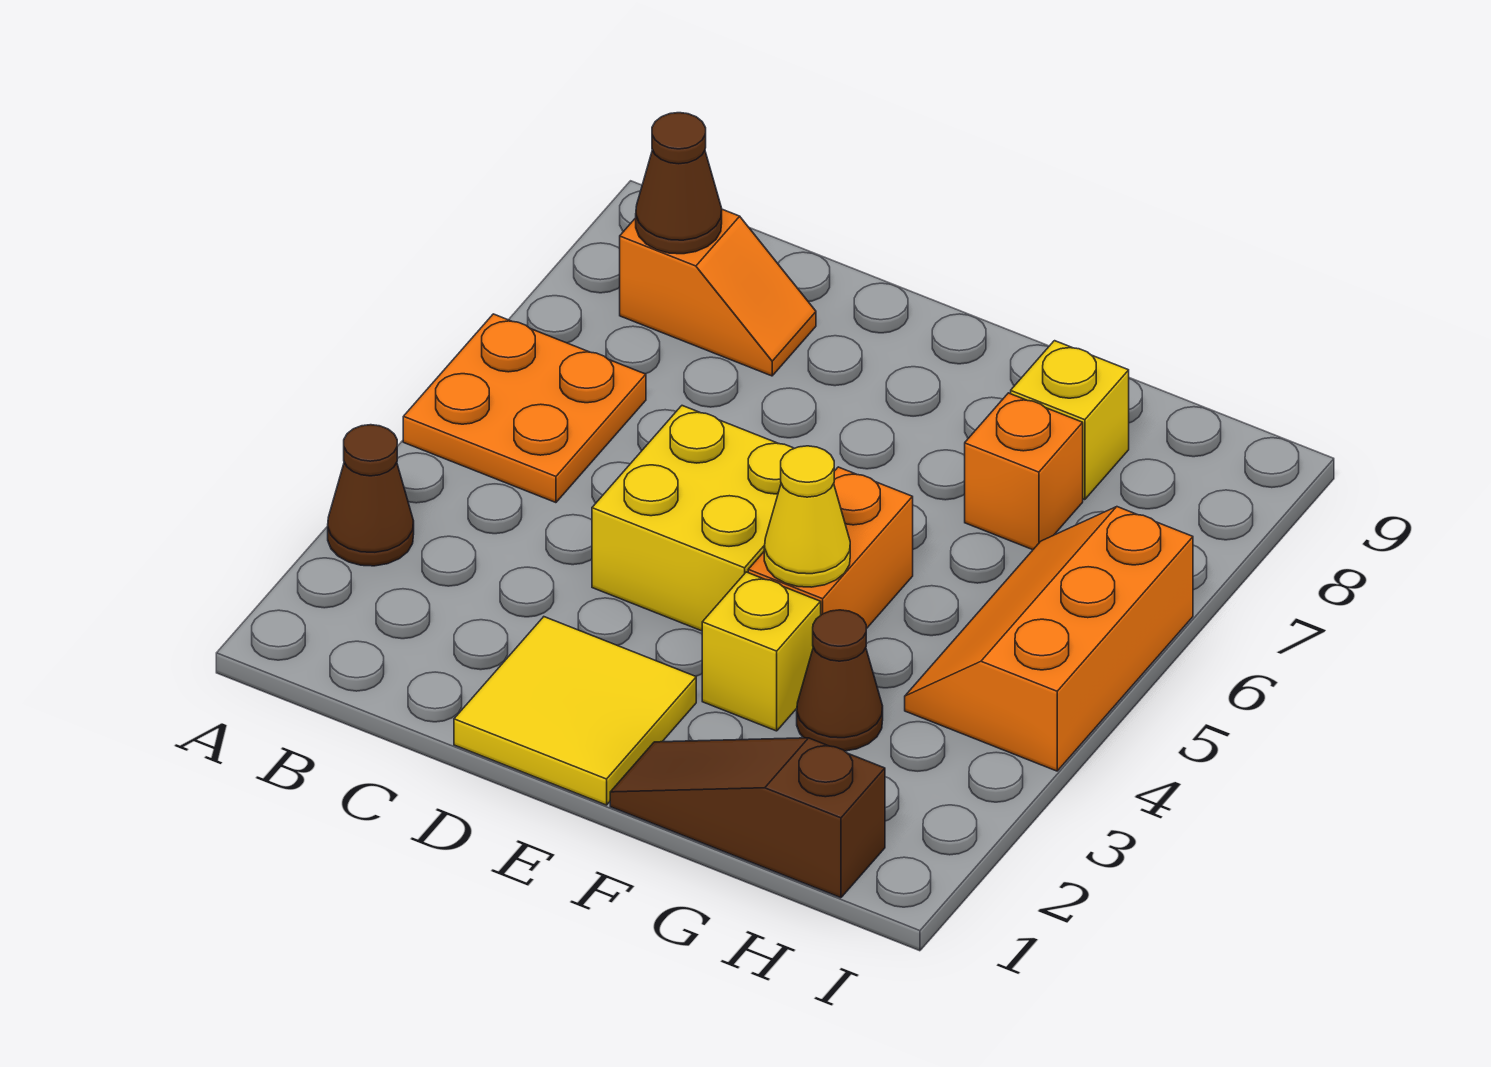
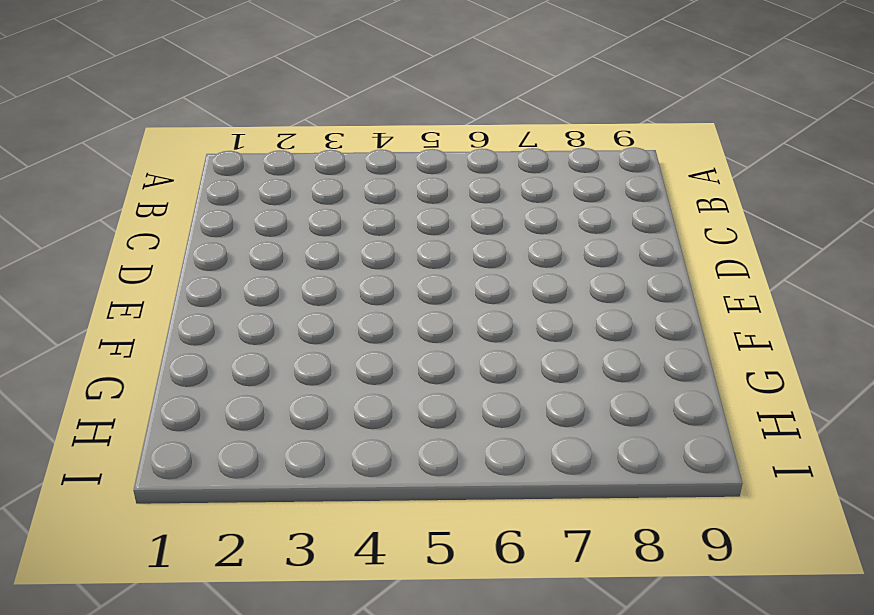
none -> brown cone A3 level 1
none -> orange plate A5:B6 level 1
none -> orange slope B8:C8 level 1 top B

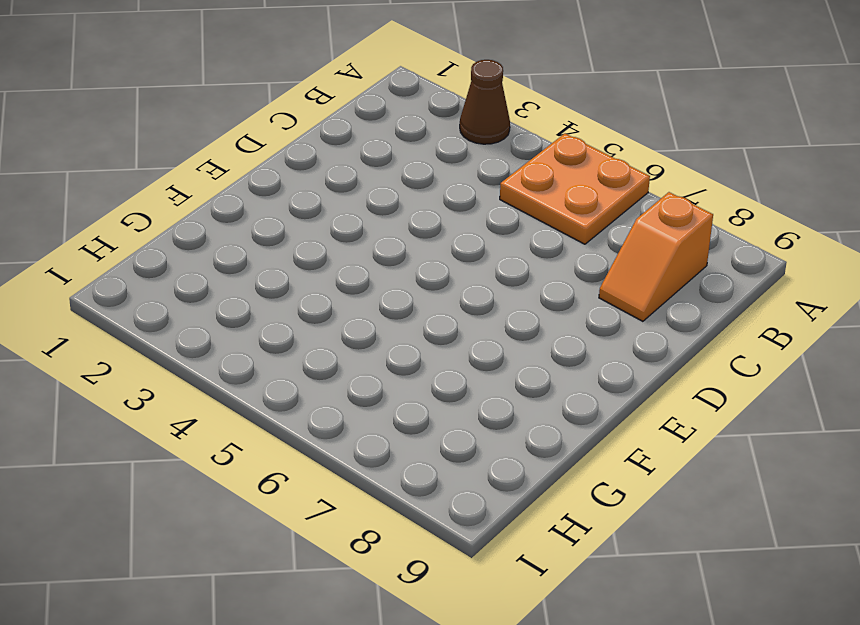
none -> yellow tile D1:E2 level 1
none -> yellow brick D4:E5 level 1
none -> brown slope F1:H1 level 1 top H

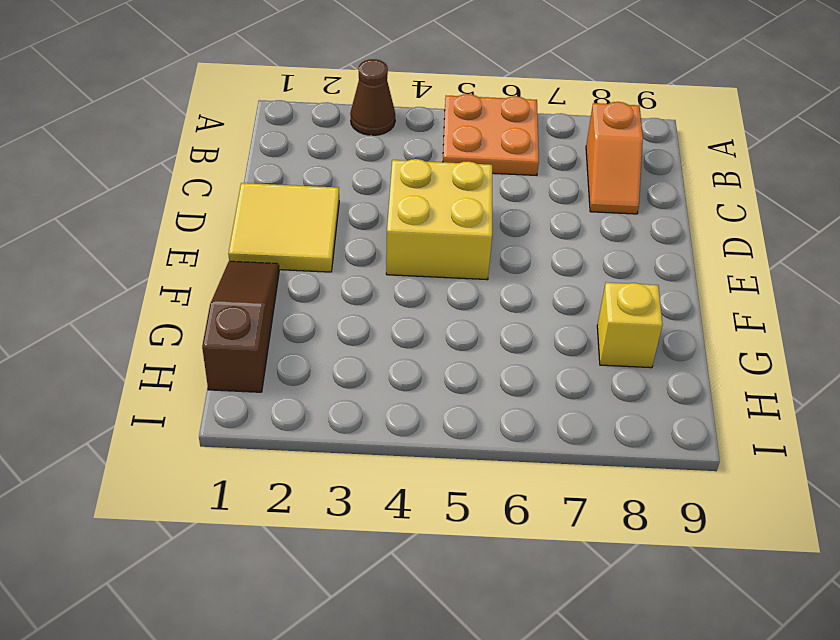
none -> yellow brick F3 level 1
none -> orange brick F4:F5 level 1
none -> brown cone G3 level 1

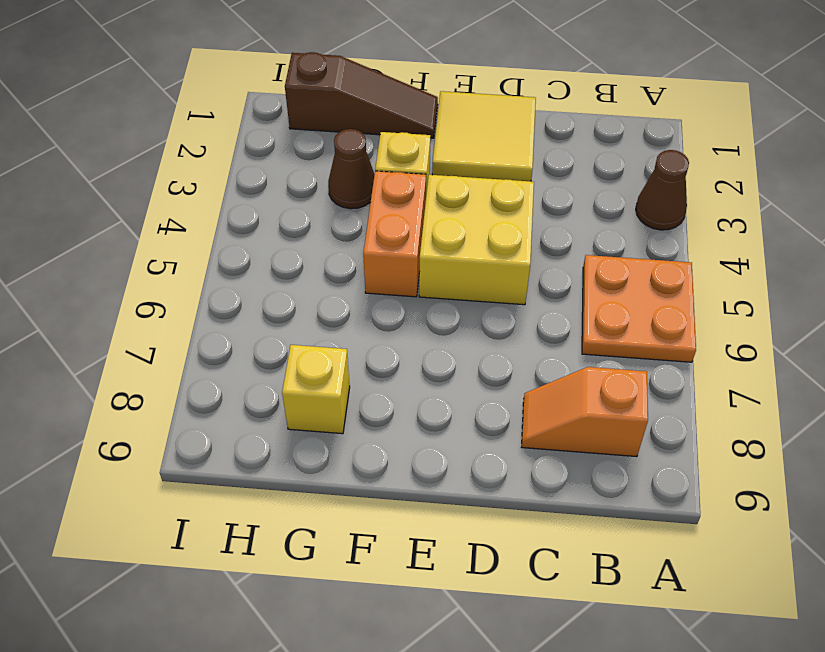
none -> orange brick G7 level 1
none -> orange slope H4:I6 level 1 top I
none -> brown cone B8 level 2

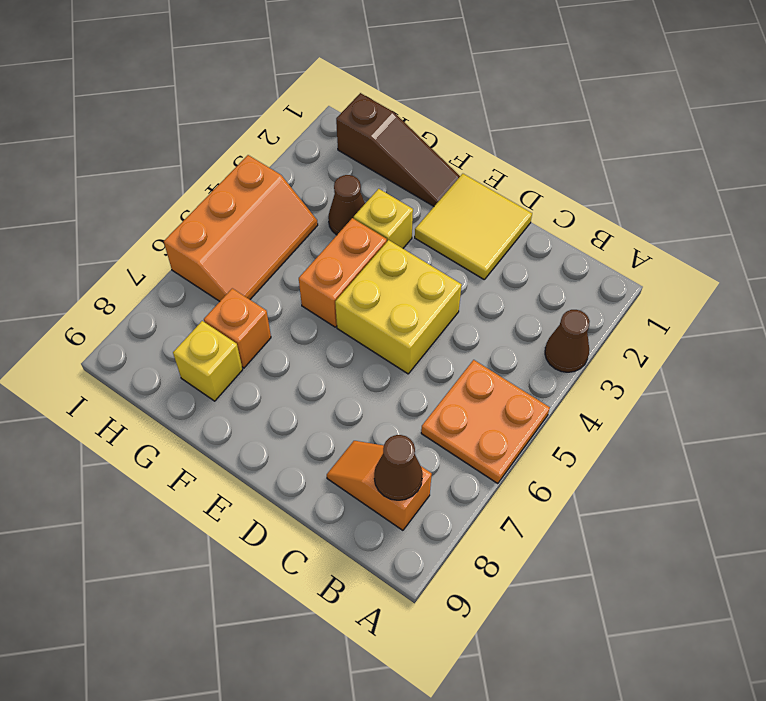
none -> yellow cone F4 level 2

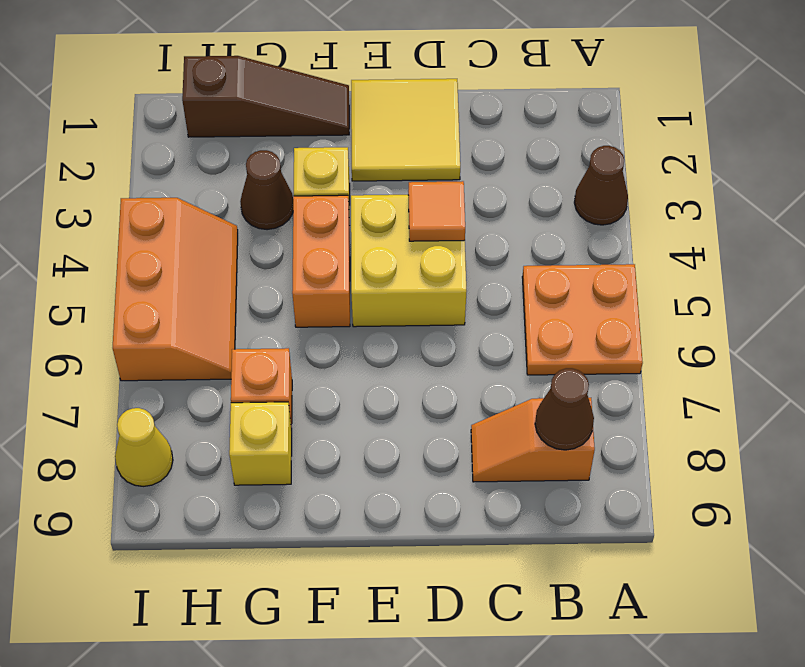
orange tile D4 level 2 -> none
yellow cone I8 level 1 -> yellow cone F4 level 2

